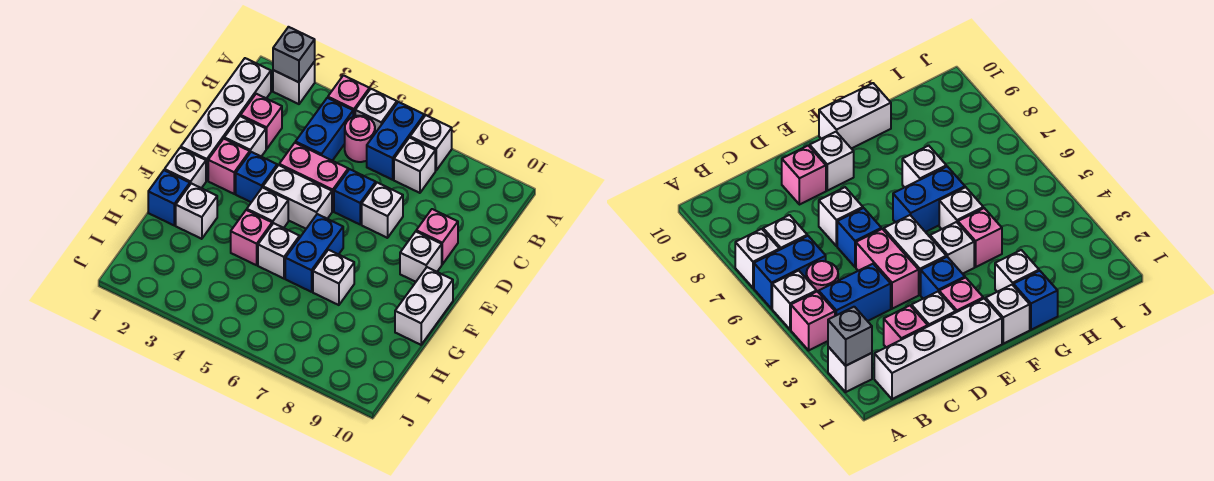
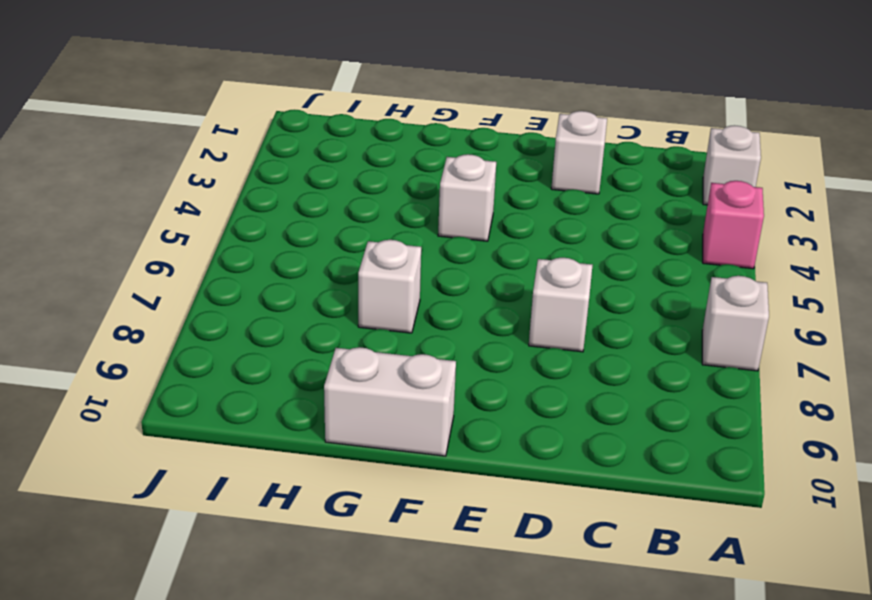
none -> white brick A5 level 1
none -> blue brick A6:B6 level 1
none -> white brick B1:E1 level 1

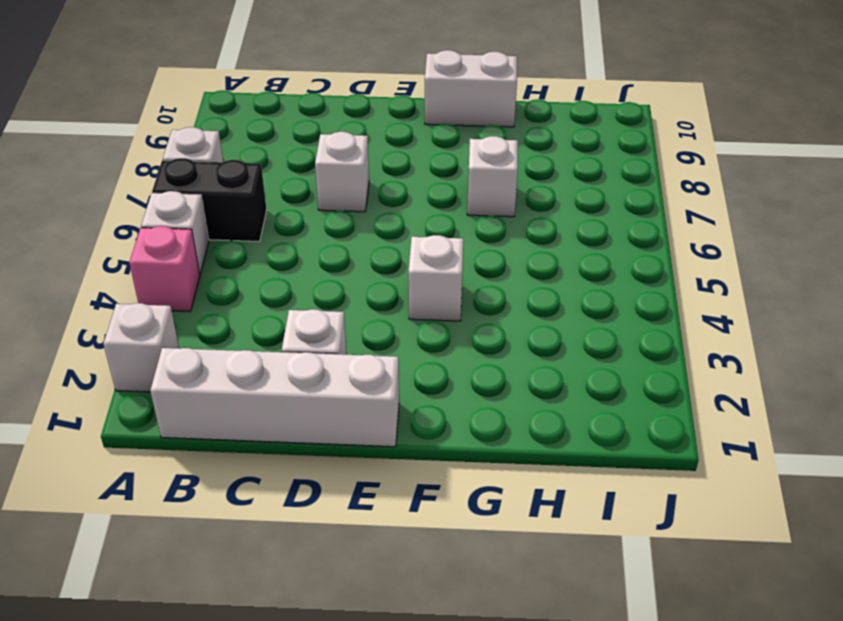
black brick A6:B6 level 1 -> blue brick A6:B6 level 1
none -> blue brick B4:C4 level 1
none -> pink round brick B5 level 1
none -> white brick B7 level 1

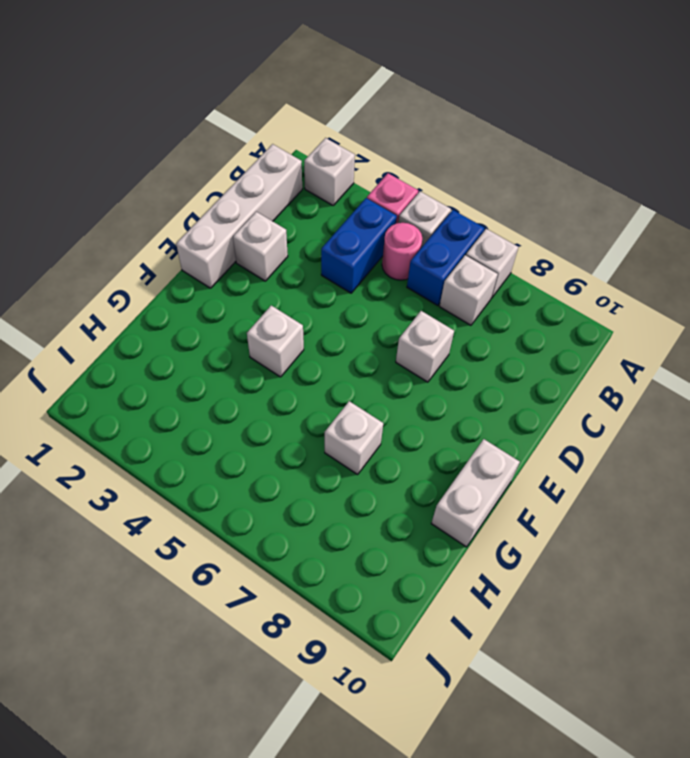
none -> pink brick C2 level 1
none -> pink brick D4:D5 level 1
none -> blue brick D6 level 1

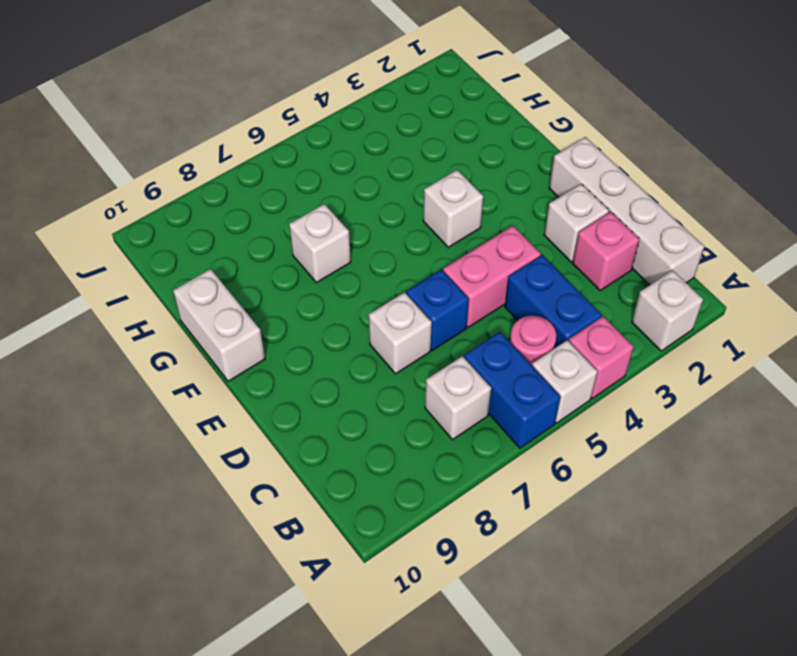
none -> white brick A7 level 1
none -> pink brick D9 level 1
none -> pink brick E2 level 1

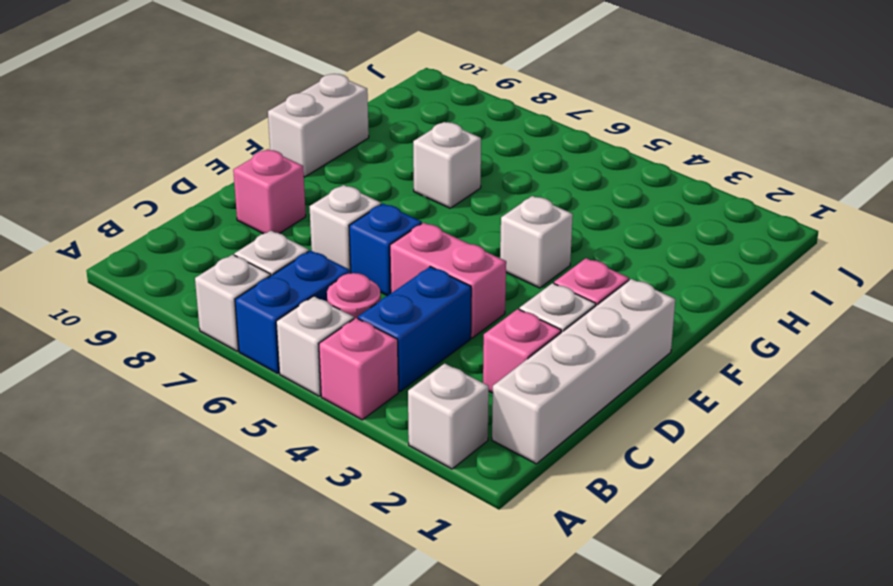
none -> blue brick E3 level 1
none -> white brick E4:E5 level 1
none -> white brick E9 level 1

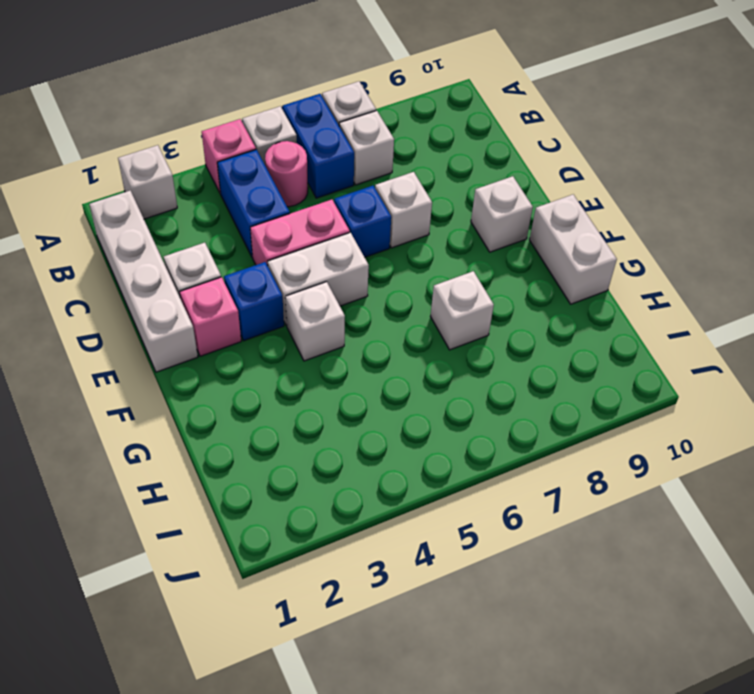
none -> pink brick C2 level 1
none -> pink brick D9 level 1
none -> white brick F1 level 1

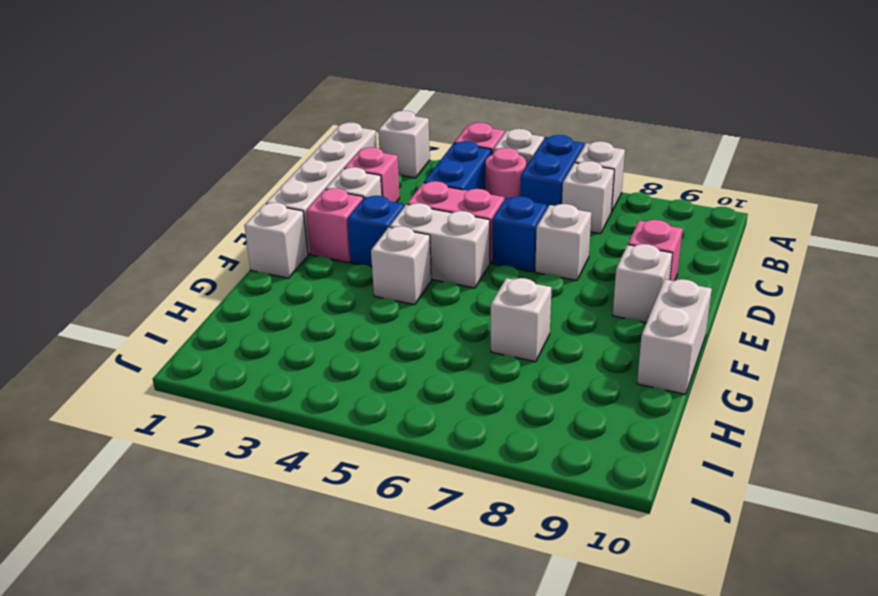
none -> blue brick F6:G6 level 1
none -> blue brick G1 level 1
none -> white brick G2 level 1

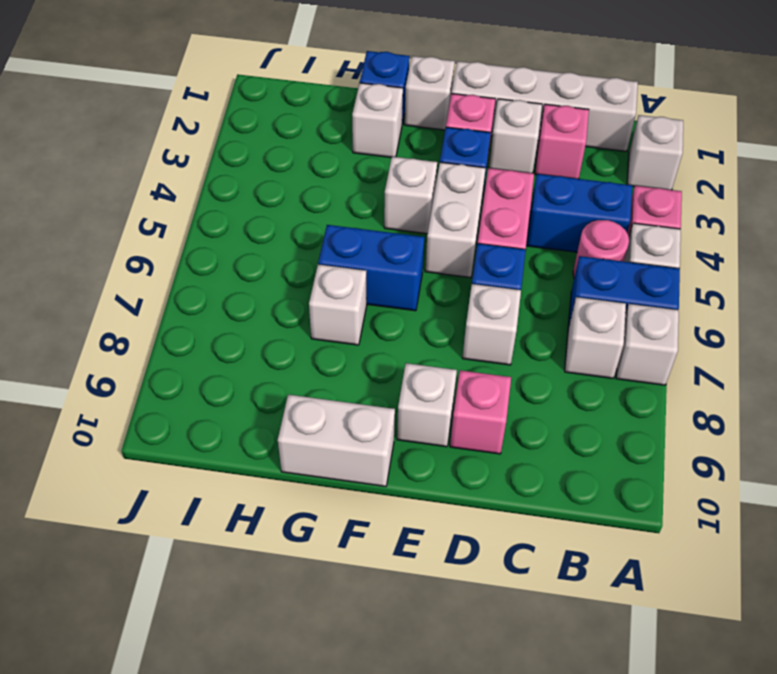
none -> pink brick G4 level 1
none -> white brick G5 level 1
none -> grey brick A2 level 2

